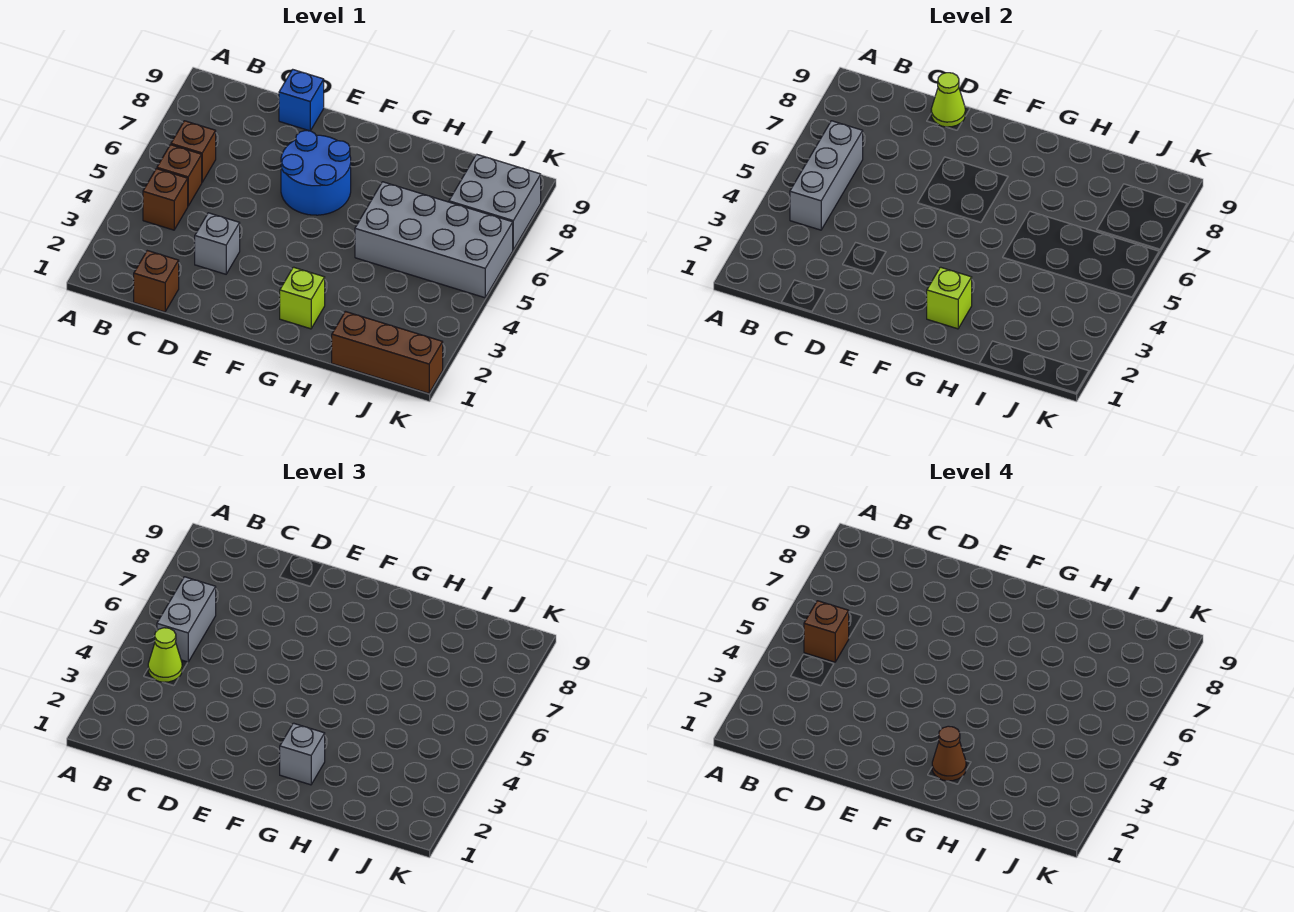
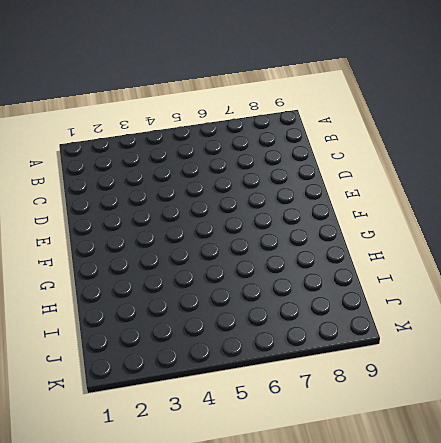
none -> brown brick B4 level 1
none -> brown brick B5 level 1
none -> brown brick B6 level 1

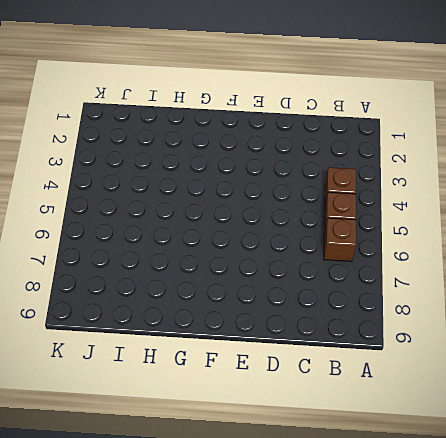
none -> brown brick C1 level 1
none -> grey brick D3 level 1
none -> blue brick D9 level 1

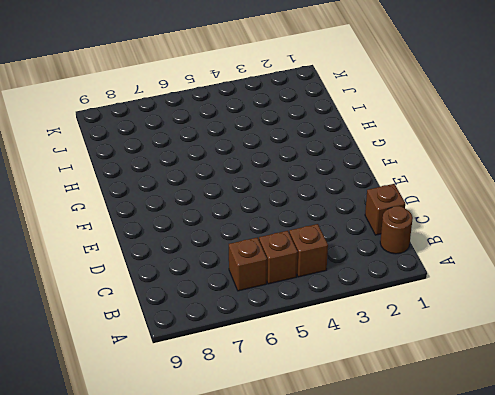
brown round brick B1 level 1 -> none
none -> grey brick D3 level 1
none -> blue brick D9 level 1
none -> blue round brick E6:F7 level 1

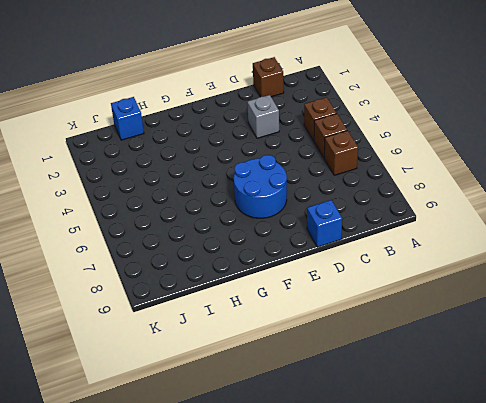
blue brick I1 level 1 -> brown brick I1:K1 level 1
none -> lime brick G2 level 1
none -> grey brick H5:K6 level 1
none -> grey brick J7:K8 level 1

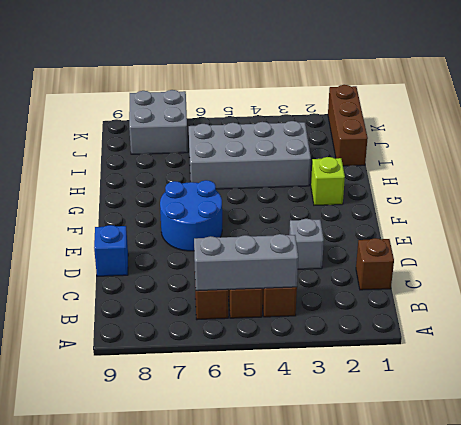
grey brick H3:I6 level 1 -> grey brick H5:K6 level 1
none -> lime cone D9 level 2
none -> lime brick G2 level 2
none -> lime cone B4 level 3

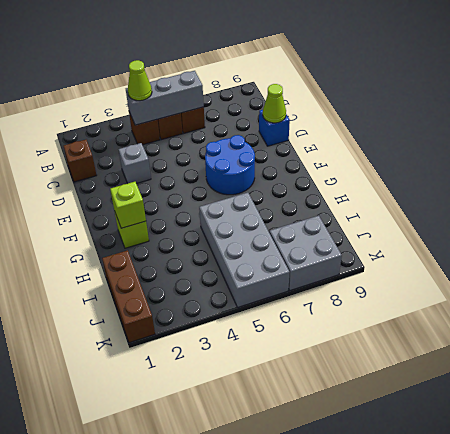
none -> grey brick B5:B6 level 3
none -> grey brick G2 level 3
none -> brown brick B5 level 4

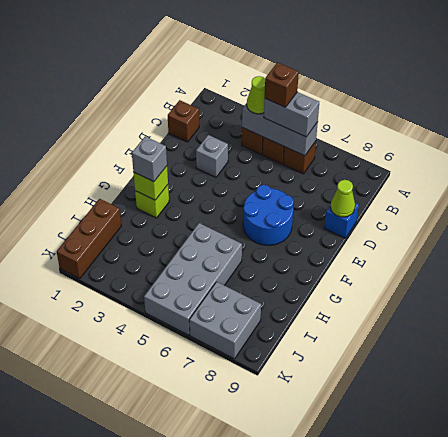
none -> brown cone G2 level 4

